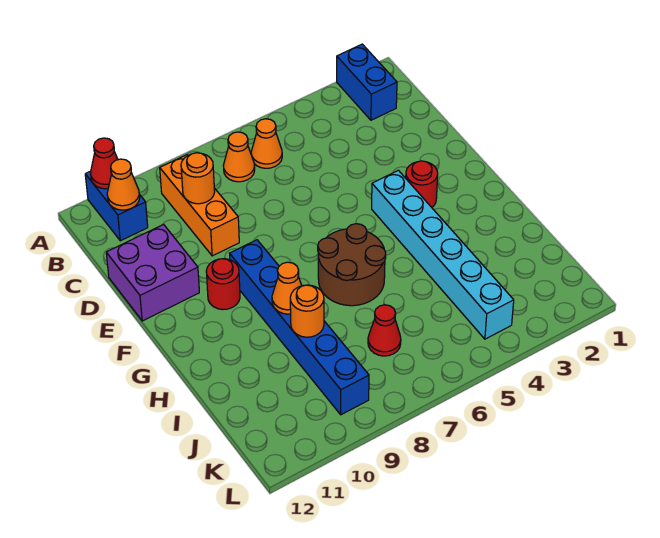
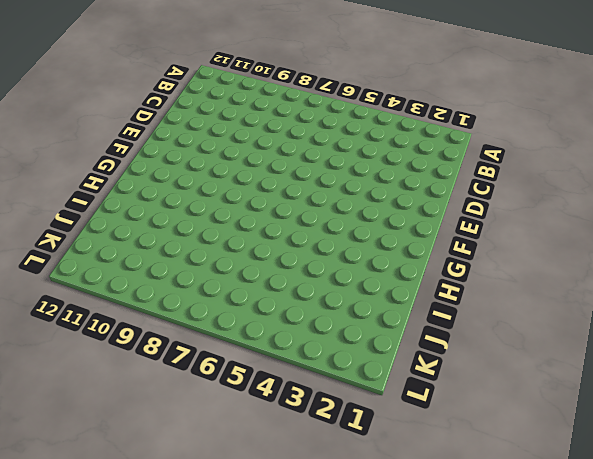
none -> blue brick A2:B2 level 1
none -> blue brick A11:B11 level 1
none -> orange cone B6 level 1

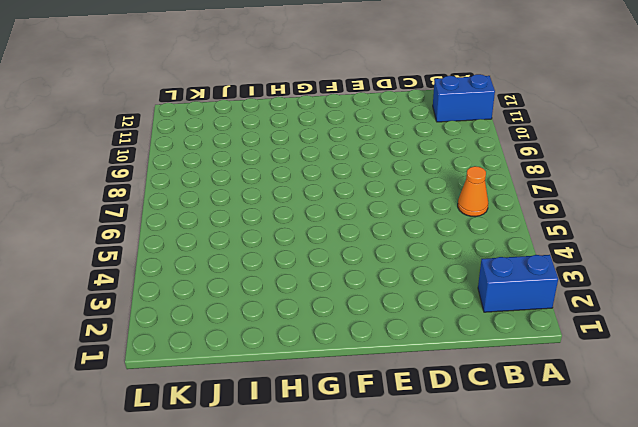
none -> orange cone B7 level 1
none -> orange brick B9:D9 level 1
none -> purple brick D11:E12 level 1

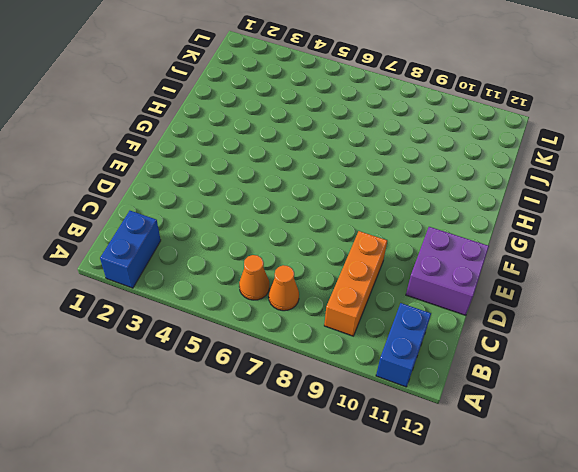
none -> red round brick F3 level 1
none -> cyan brick F4:K4 level 1
none -> blue brick F9:K9 level 1

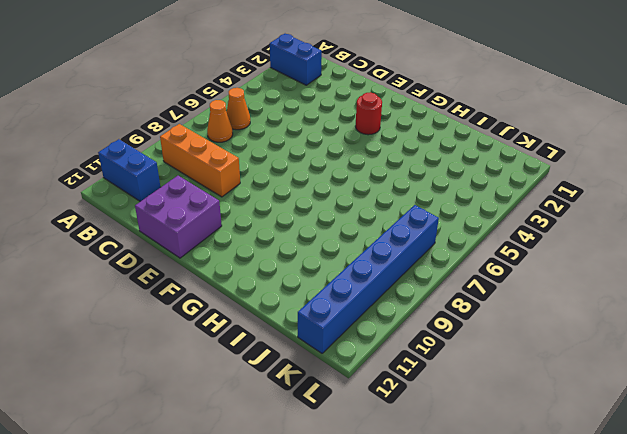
blue brick K7:K12 level 1 -> blue brick F9:K9 level 1
none -> cyan brick F4:K4 level 1
none -> red round brick F10 level 1
none -> brown round brick G6:H7 level 1

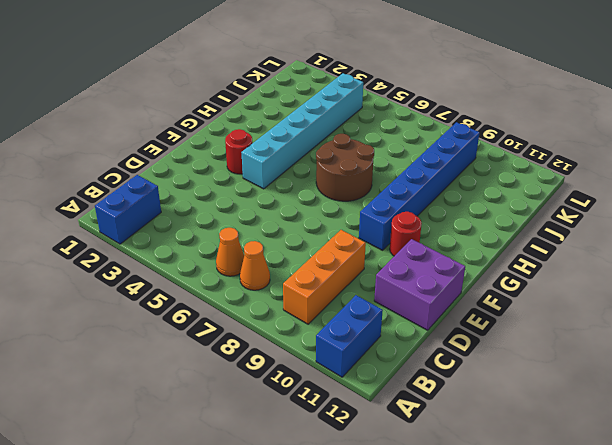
none -> red cone J7 level 1
none -> red cone A11 level 2
none -> orange cone B11 level 2

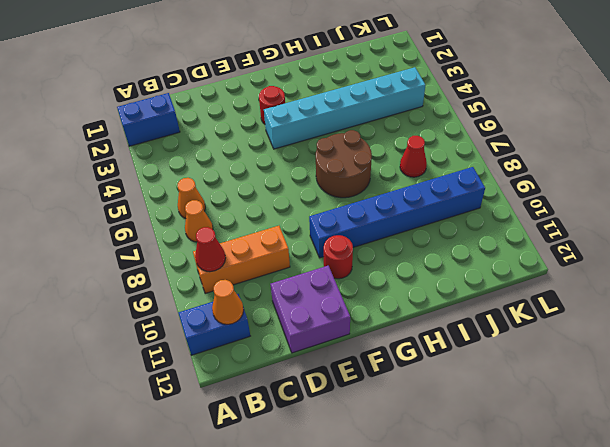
red cone B9 level 2 -> red cone A11 level 2
none -> orange round brick C9 level 2
none -> orange cone H9 level 2
none -> orange round brick I9 level 2

